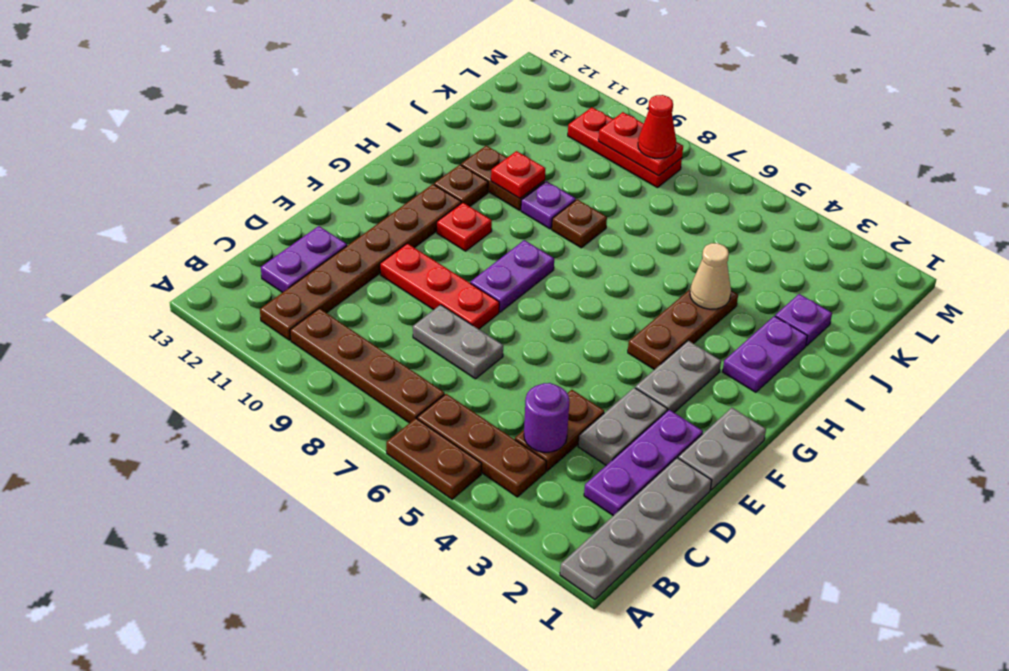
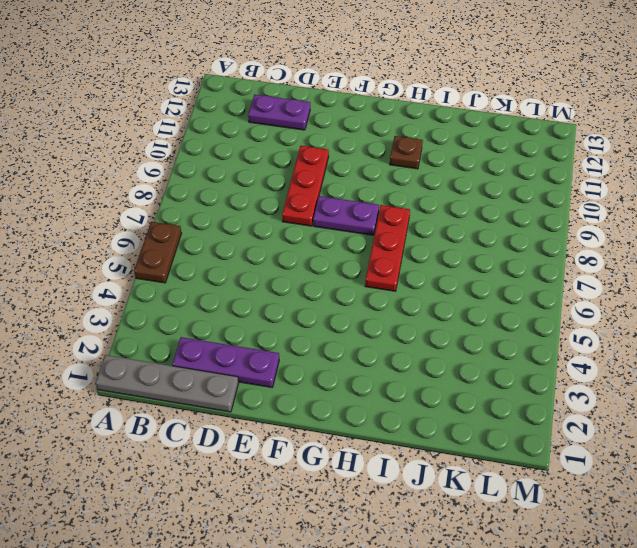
red plate H6:H8 level 1 -> red plate L8:L10 level 1
none -> brown plate B4:B6 level 1
none -> brown plate B7:B10 level 1
none -> brown plate B11:G11 level 1

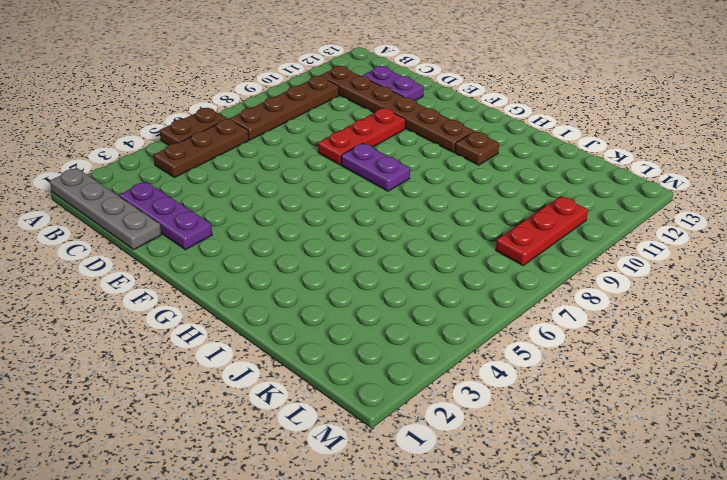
none -> brown plate C4:D4 level 1
none -> grey plate D3:E3 level 1
none -> grey plate D7:D8 level 1

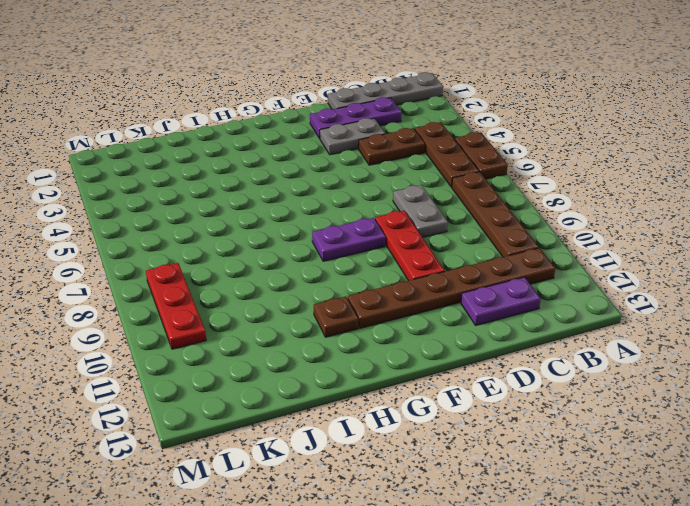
none -> grey plate E1:F1 level 1
none -> grey plate F3:G3 level 1
none -> brown plate G4:I4 level 1

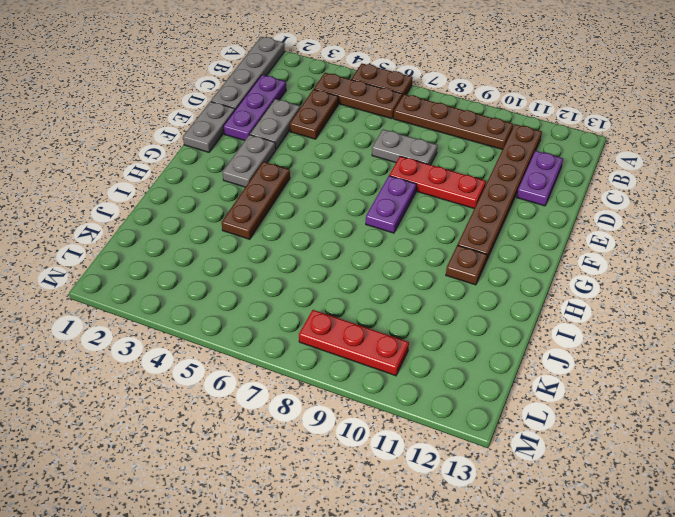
none -> red plate G10 level 1
none -> purple plate H2:I2 level 1
none -> brown plate I8 level 1

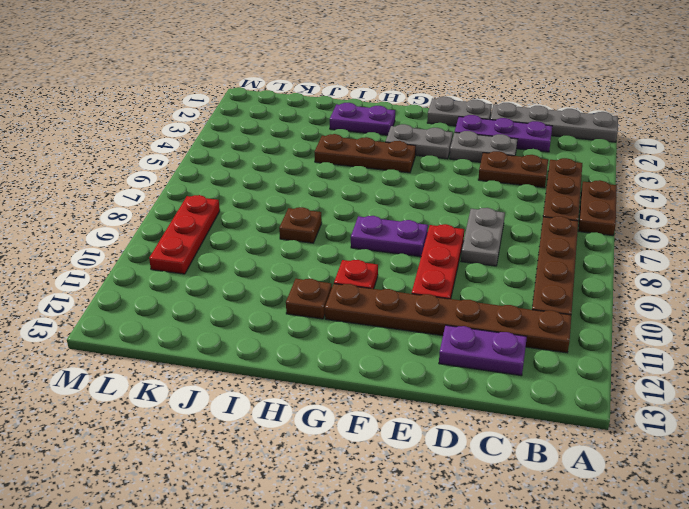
none -> purple plate I9 level 1
none -> brown plate I10:I11 level 1
none -> purple plate J2 level 1

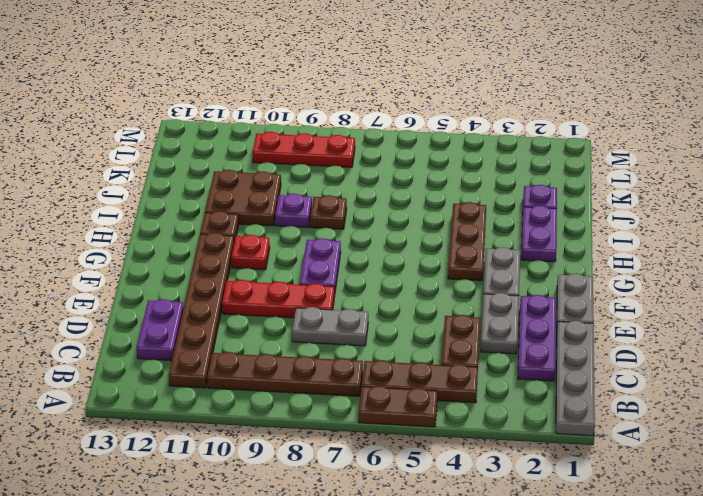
brown plate I10:J11 level 1 -> brown plate I10:I11 level 1
none -> purple round brick C4 level 2
none -> tan cone I4 level 2
none -> red plate I10 level 2

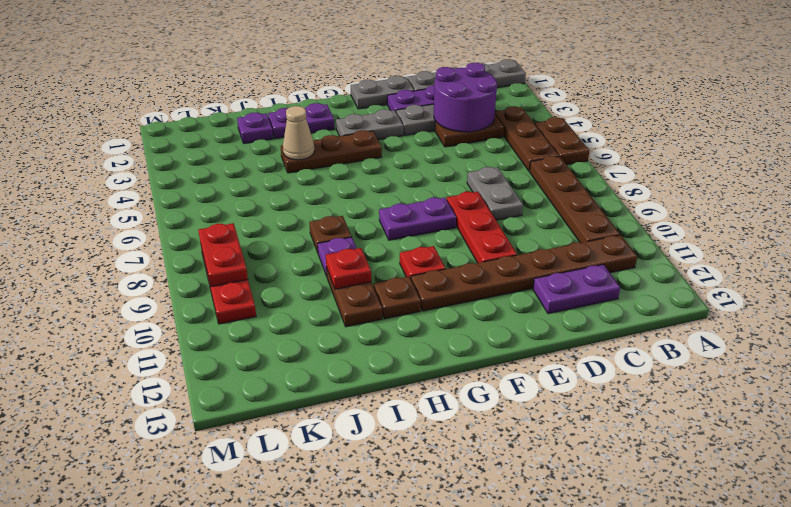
purple round brick C3:D4 level 2 -> purple round brick C4 level 2
none -> red cone L8 level 3

